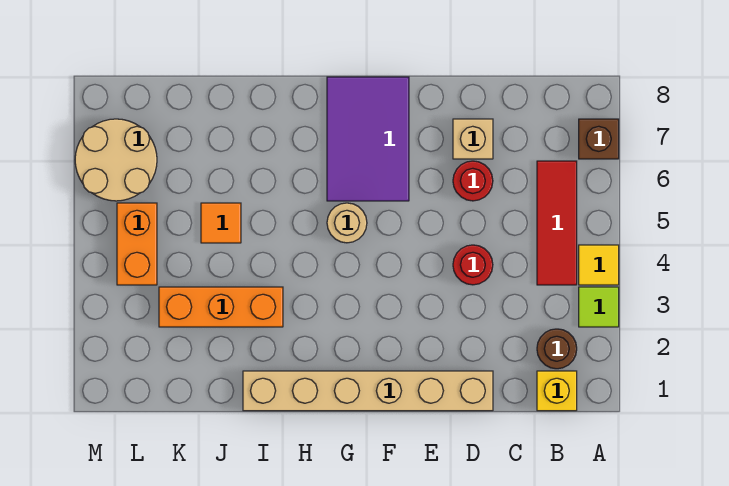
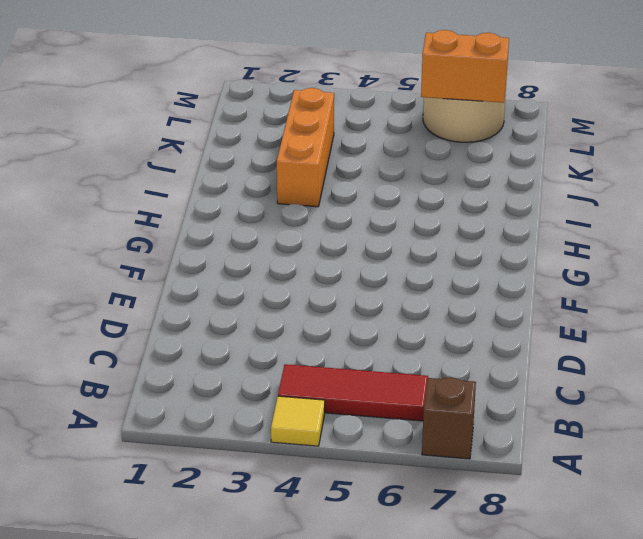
orange brick L6:L7 level 2 -> orange brick L4:L5 level 1
none -> lime tile A3 level 1
none -> yellow brick B1 level 1
none -> brown round brick B2 level 1

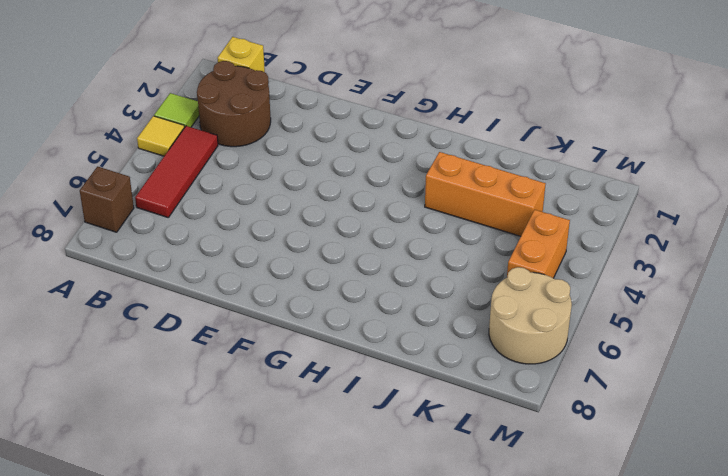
brown round brick B2:C3 level 1 -> brown round brick B2 level 1
none -> tan brick D1:I1 level 1
none -> red round brick D4 level 1
none -> red round brick D6 level 1

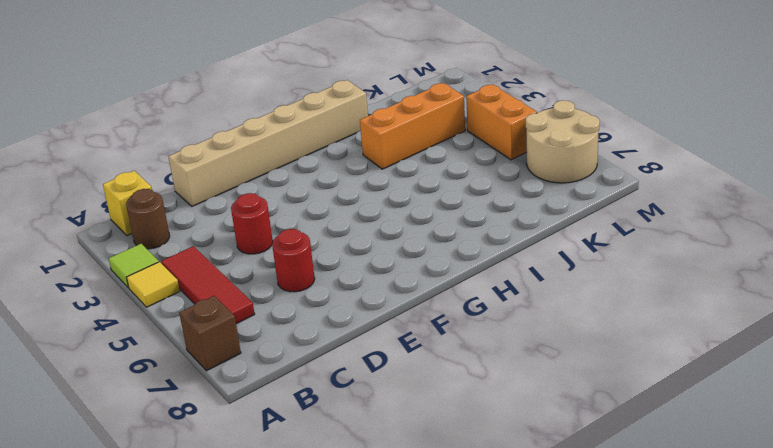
none -> tan brick D7 level 1
none -> purple tile F6:G8 level 1
none -> tan round brick G5 level 1

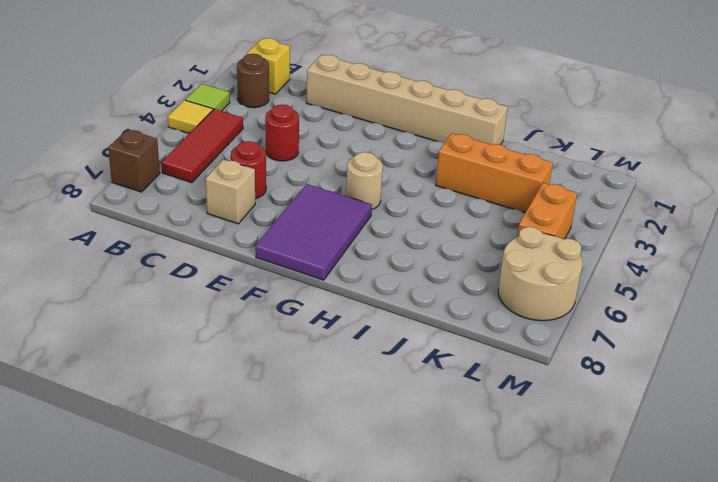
none -> orange tile J5 level 1

